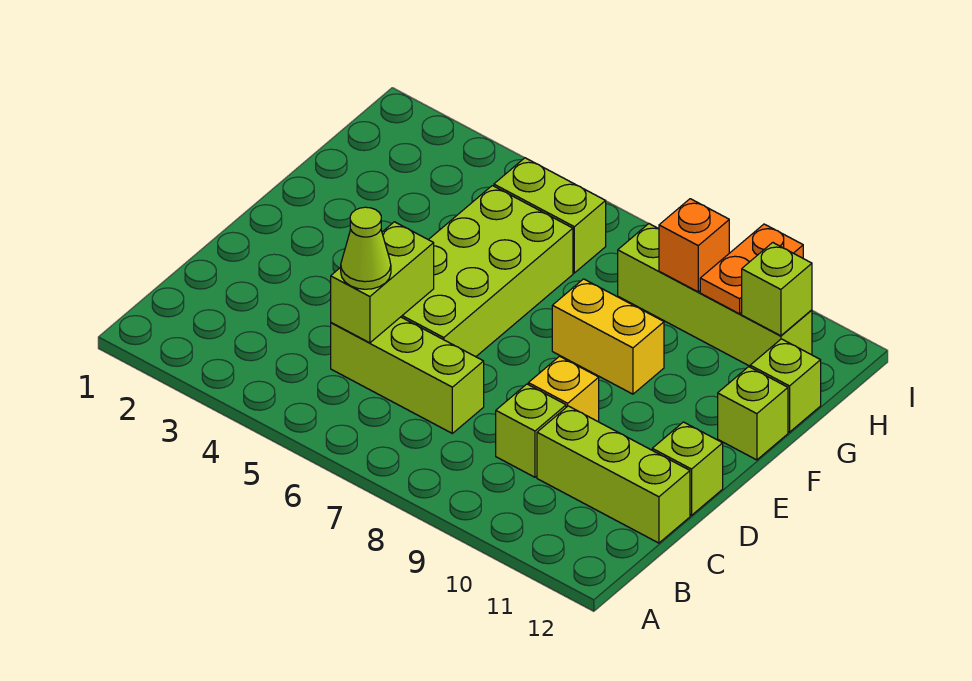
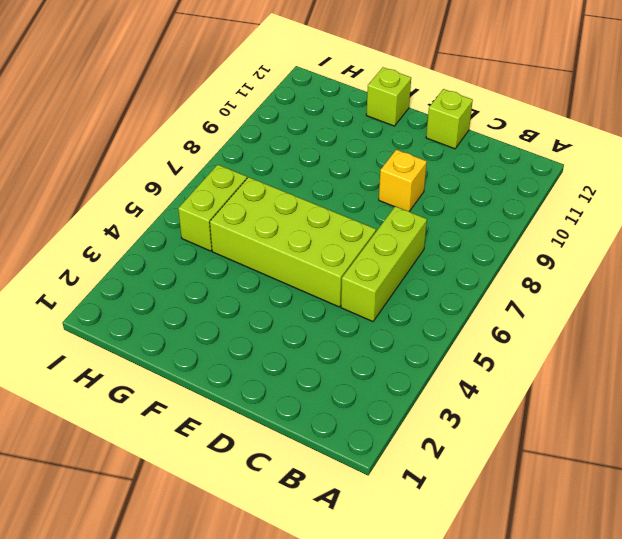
none -> lime brick C9 level 1
none -> lime brick C10:C12 level 1
none -> yellow brick F8:F9 level 1

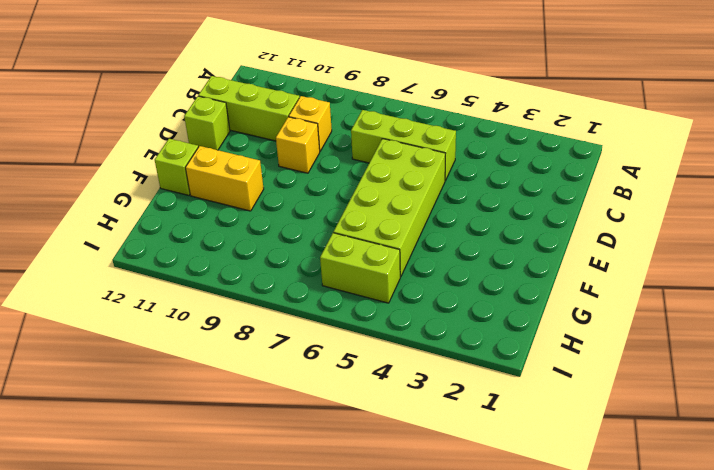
yellow brick C9 level 1 -> lime brick C9 level 1
yellow brick F10:F11 level 1 -> yellow brick F8:F9 level 1
none -> lime brick G12 level 1
none -> lime brick H8:H11 level 1
none -> lime brick C5:D5 level 2

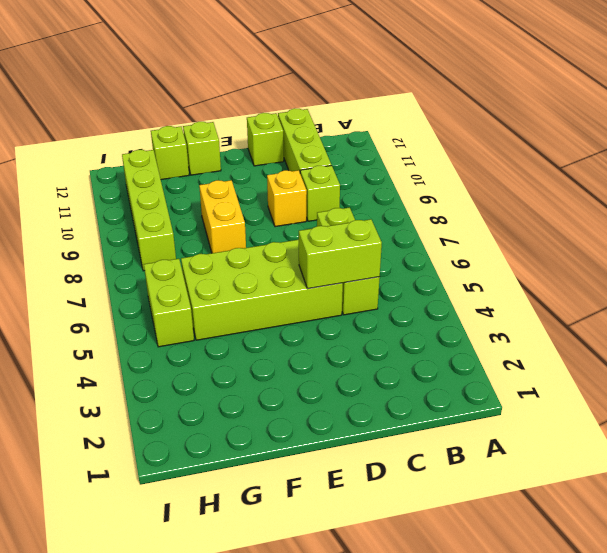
none -> orange brick H9 level 2
none -> orange plate H10:I10 level 2
none -> lime brick H11 level 2

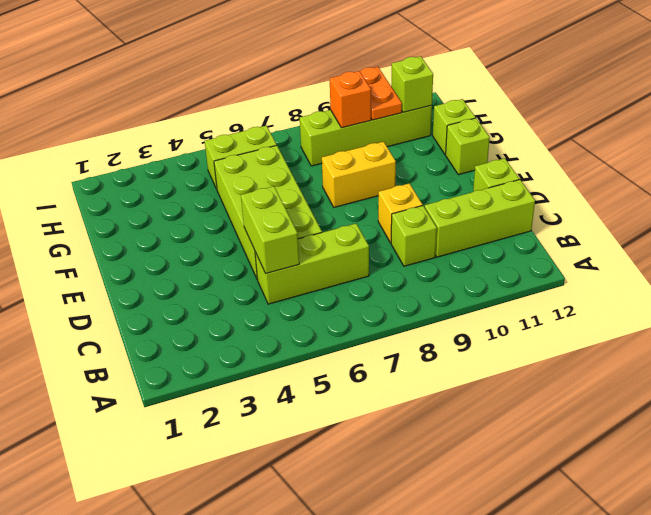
none -> lime cone C5 level 3

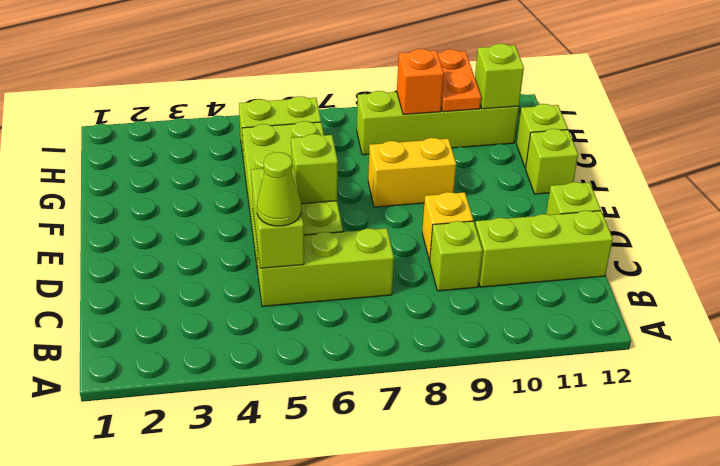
lime brick E6 level 2 -> none

